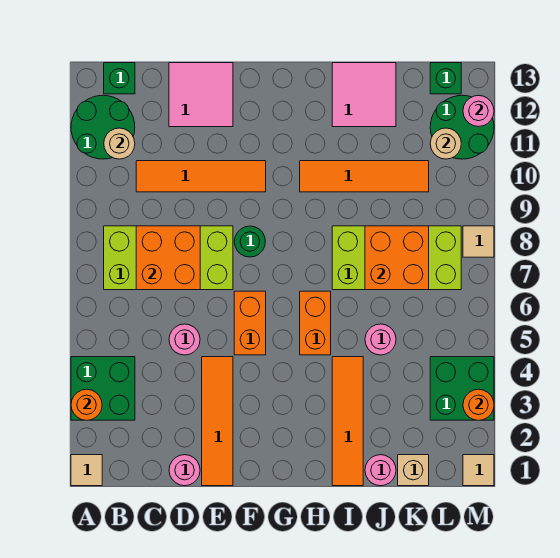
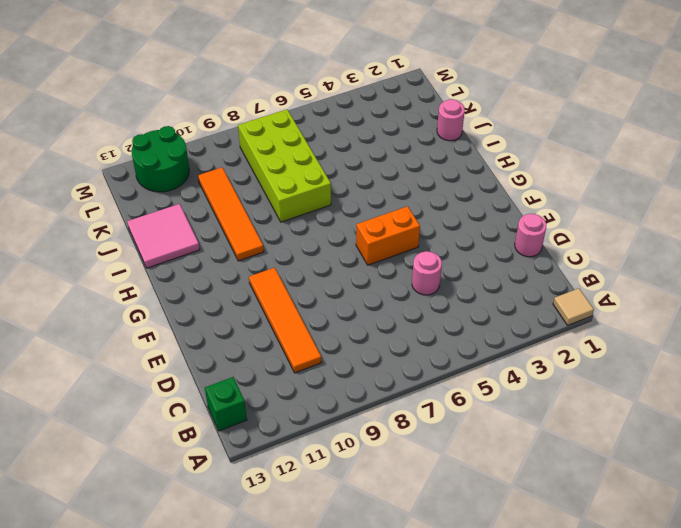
none -> green brick A3:B4 level 1
none -> green round brick A11:B12 level 1
none -> lime brick B7:E8 level 1
none -> pink tile D12:E13 level 1

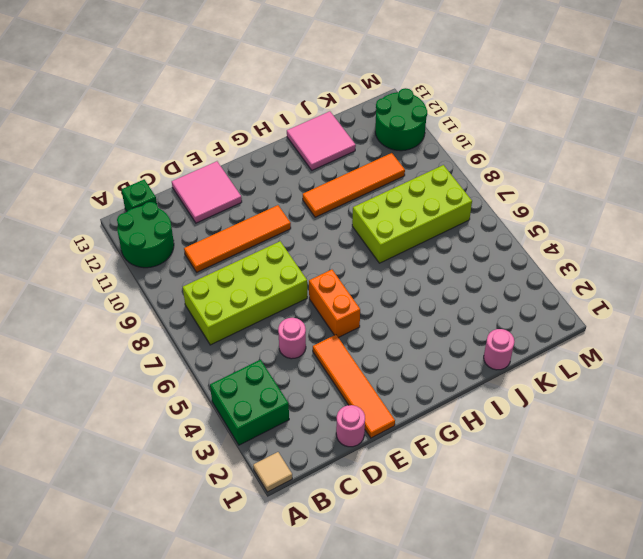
none -> green round brick F8 level 1
none -> orange brick H5:H6 level 1
none -> orange tile I1:I4 level 1
none -> pink round brick J5 level 1

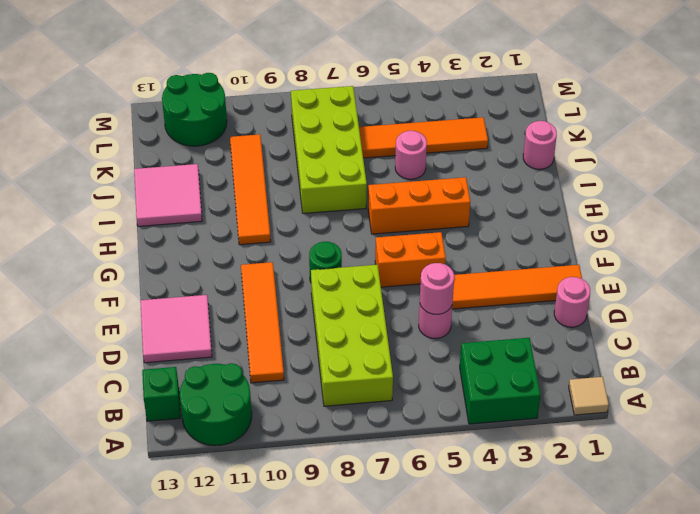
pink round brick D5 level 2 -> pink round brick M12 level 2
orange brick H4:H6 level 1 -> orange brick H5:H6 level 1
orange tile K3:K6 level 1 -> orange tile I1:I4 level 1
none -> tan brick K1 level 1
none -> green brick L3:M4 level 1
none -> green brick L13 level 1
none -> tan tile M1 level 1

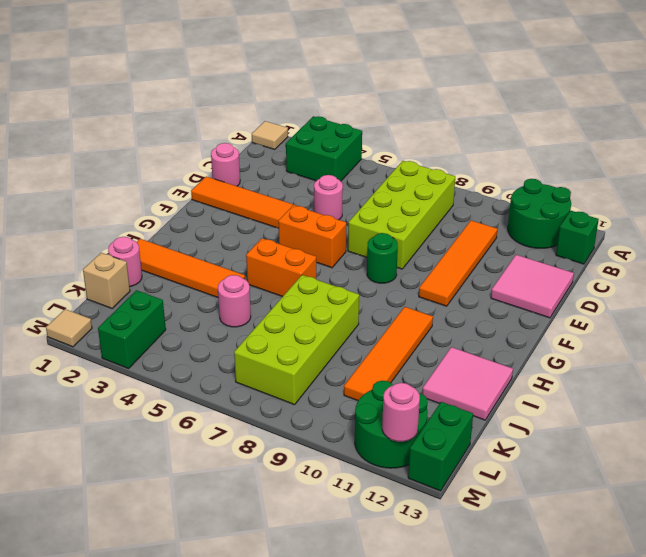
green brick L3:M3 level 1 -> green brick L3:M4 level 1
green brick L13:M13 level 1 -> green brick L13 level 1
none -> tan tile M8 level 1
none -> orange round brick A3 level 2
none -> tan round brick B11 level 2
none -> orange brick C7:D8 level 2

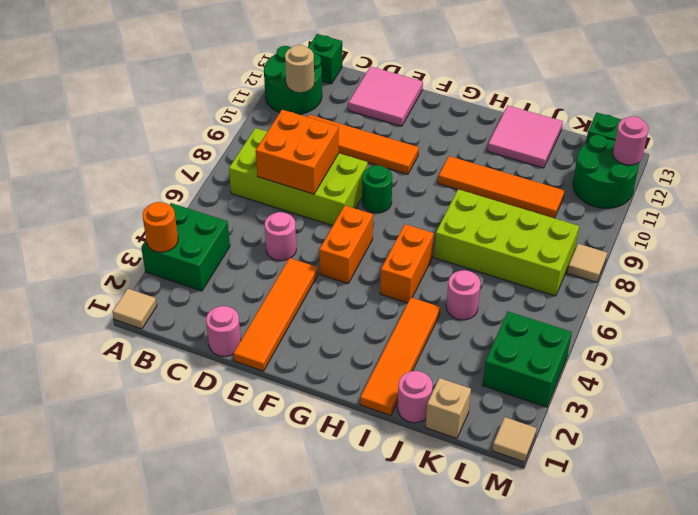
none -> orange brick J7:K8 level 2
none -> tan round brick L11 level 2
none -> orange round brick M3 level 2

